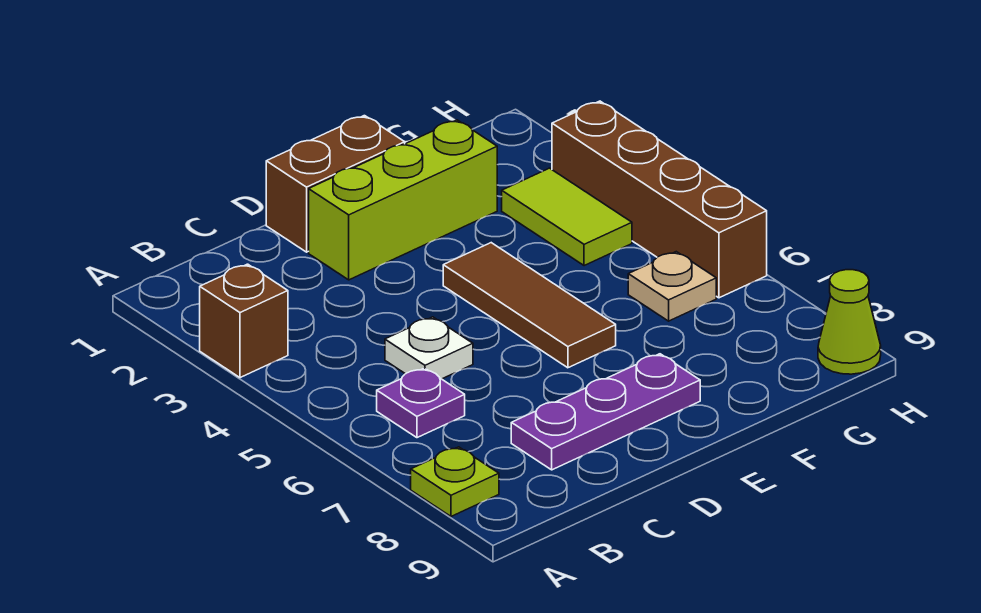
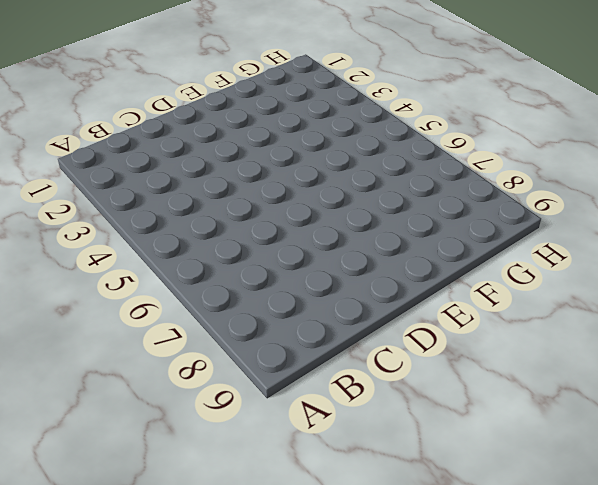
none -> brown brick A3 level 1
none -> lime plate A8 level 1
none -> purple plate B6 level 1

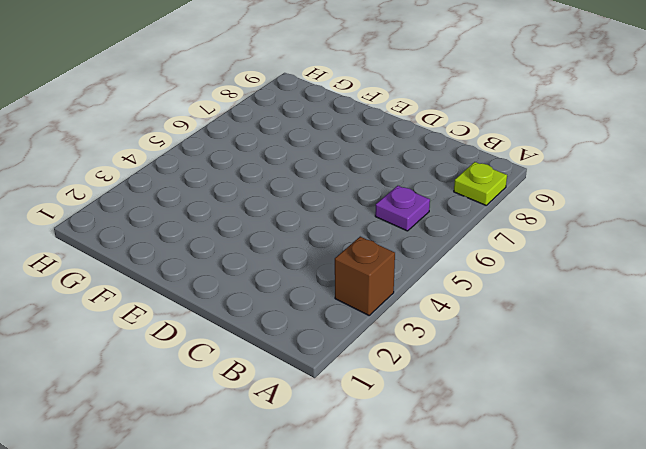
none -> white plate C5 level 1
none -> purple plate C8:E8 level 1
none -> brown brick D1:E1 level 1

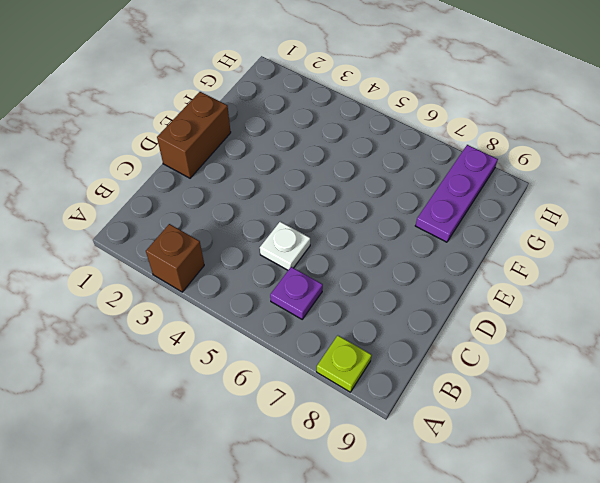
purple plate F8:H8 level 1 -> purple plate C8:E8 level 1
none -> lime brick D2:F2 level 1
none -> brown tile E4:E6 level 1
none -> lime tile G3:G4 level 1

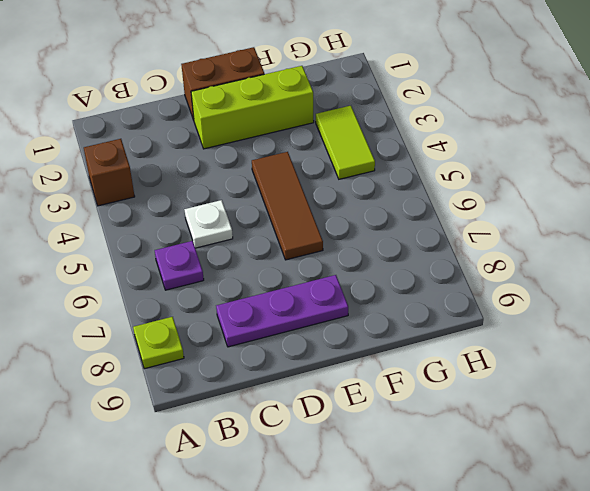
none -> tan plate G6 level 1
none -> brown brick H3:H6 level 1
none -> lime cone H9 level 1

